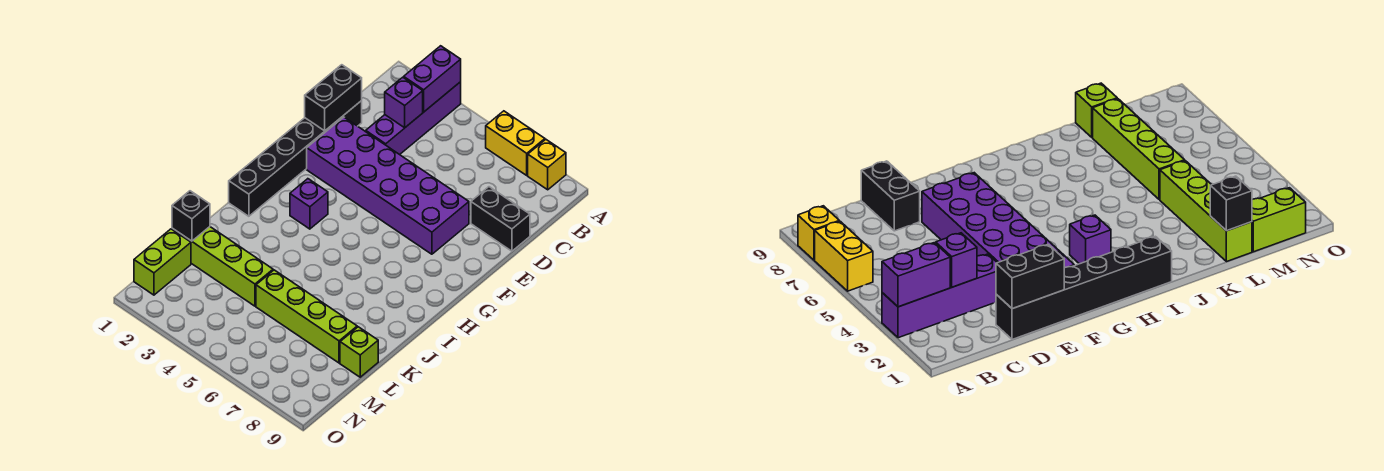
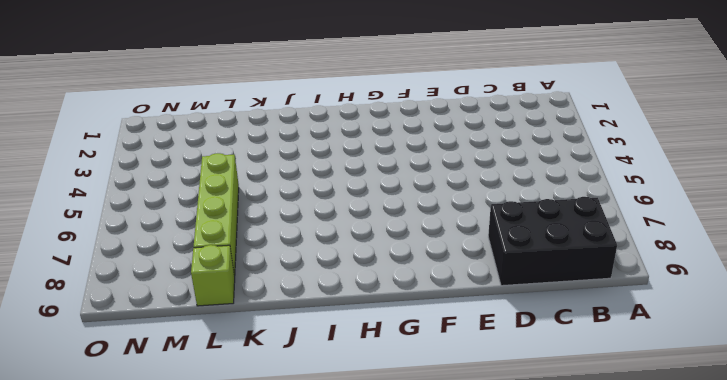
black brick B8:D9 level 1 -> black brick D8:D9 level 1
none -> purple brick A3:D3 level 1
none -> yellow brick A6:A7 level 1
none -> yellow brick A8 level 1

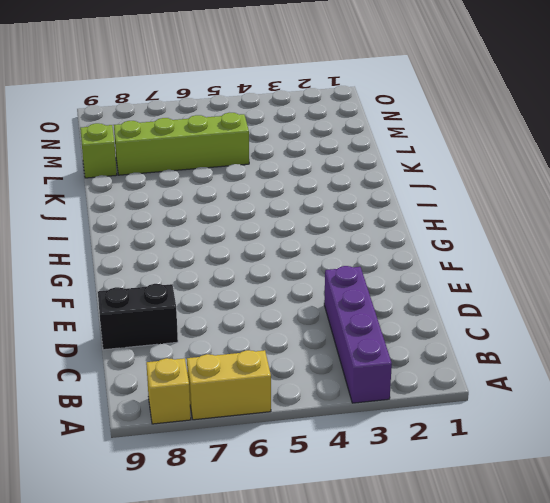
none -> black brick D1:I1 level 1
none -> purple brick E2:F7 level 1
none -> purple brick H3 level 1

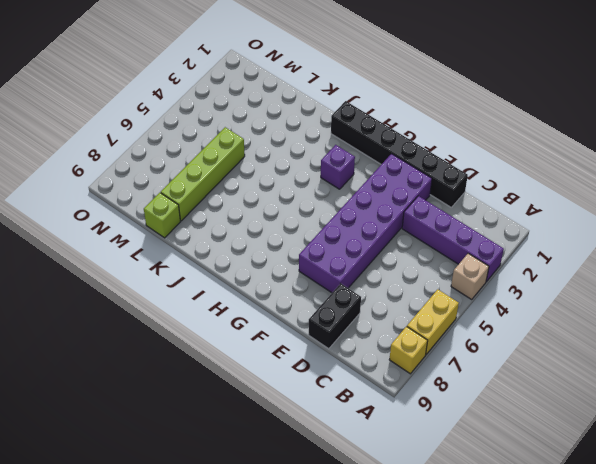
tan brick A4 level 1 -> none
none -> lime brick L1:L4 level 1
none -> lime brick M1:N1 level 1
none -> purple brick A3:B3 level 2

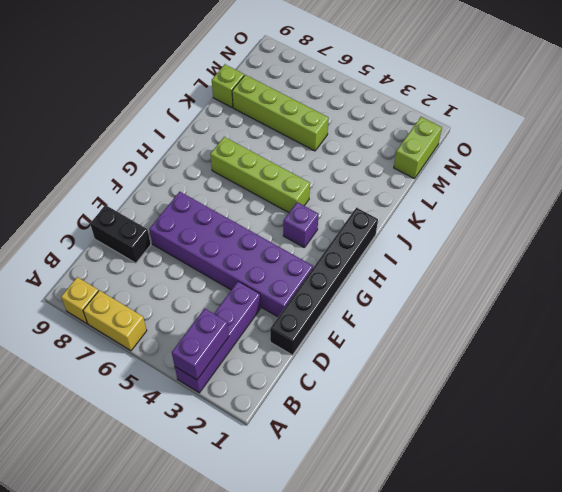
lime brick I4:I7 level 1 -> lime brick L1:L4 level 1
none -> purple brick C3 level 2
none -> black brick D1:E1 level 2
none -> black brick L1 level 2

